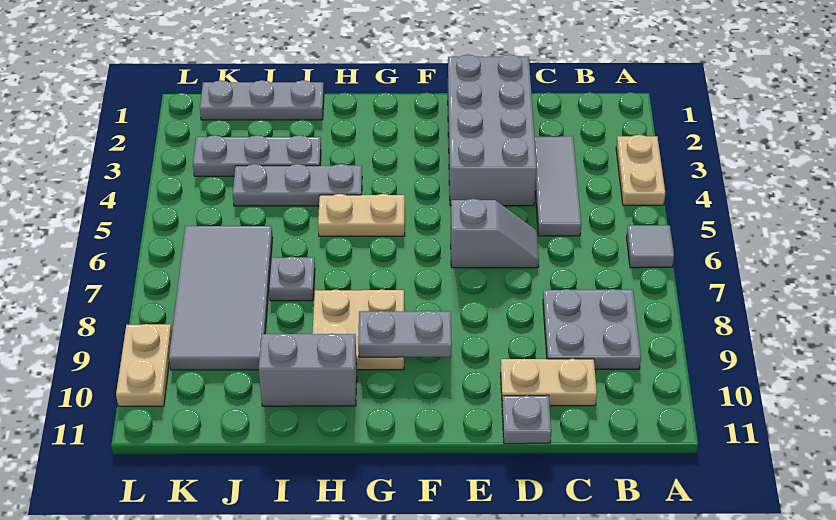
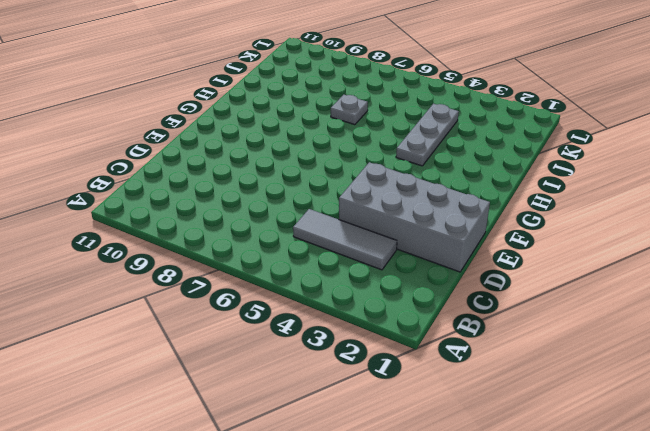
none -> tan plate A3:A4 level 1
none -> grey tile A6 level 1
none -> grey plate B8:C9 level 1

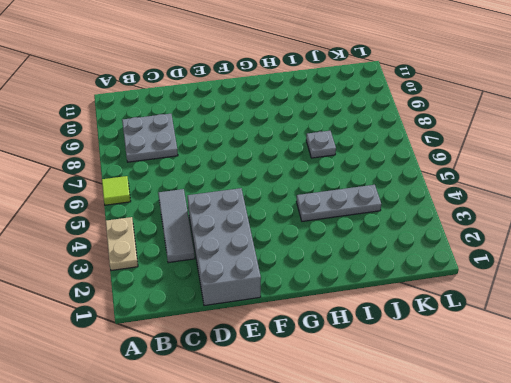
lime tile A6 level 1 -> grey tile A6 level 1
none -> tan plate C10:D10 level 1
none -> grey slope D6:E6 level 1 top E
none -> grey plate D11 level 1

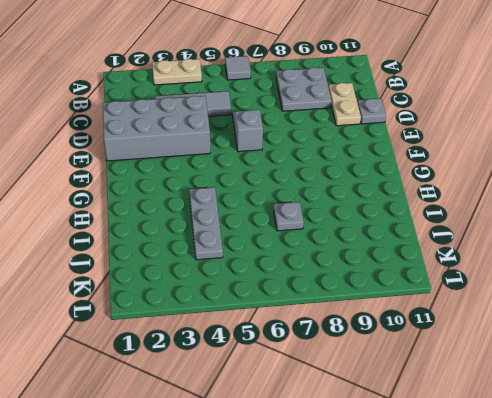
none -> tan plate G5:H5 level 1
none -> tan plate G8:H9 level 1
none -> grey brick H10:I10 level 1

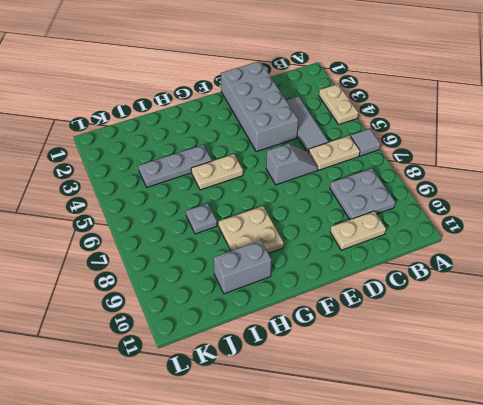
tan plate B6:C6 level 1 -> tan plate L9:L10 level 1
none -> grey plate D11 level 1
none -> grey plate I1:K1 level 1
none -> grey plate I3:K3 level 1

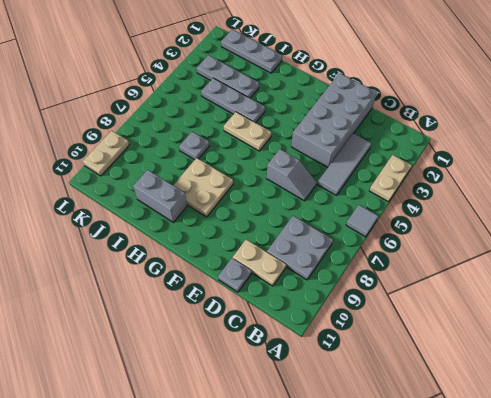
none -> grey tile J6:K9 level 1
none -> grey plate F9:G9 level 2

